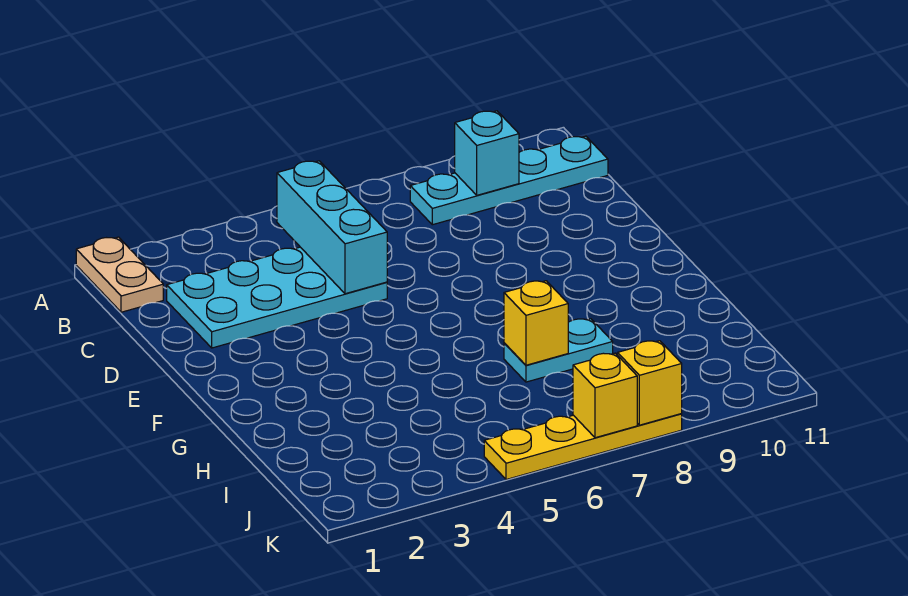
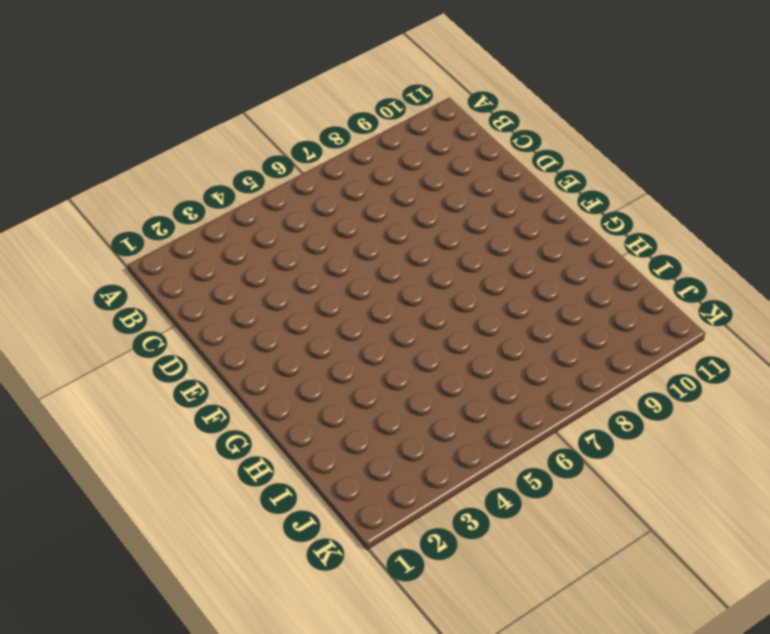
none -> tan plate A1:B1 level 1
none -> cyan plate B8:B11 level 1

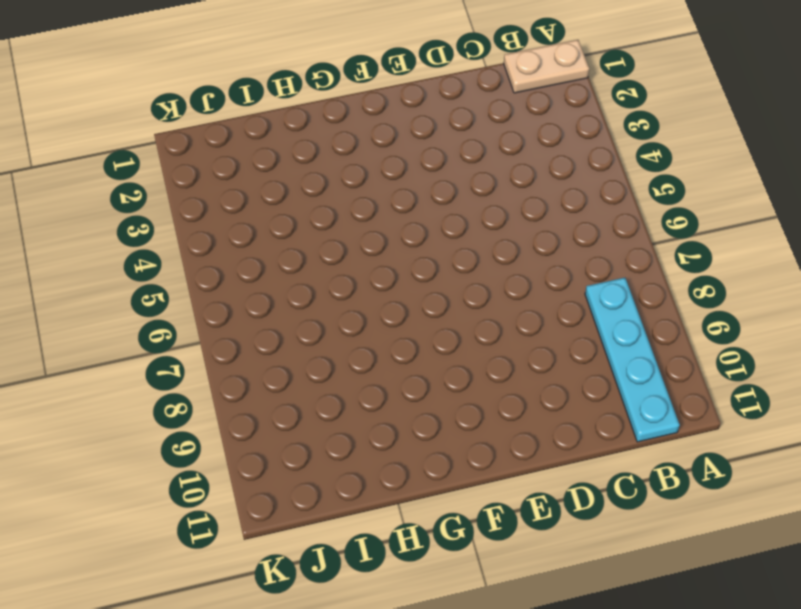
none -> cyan plate C2:D5 level 1
none -> cyan plate H7:H8 level 1

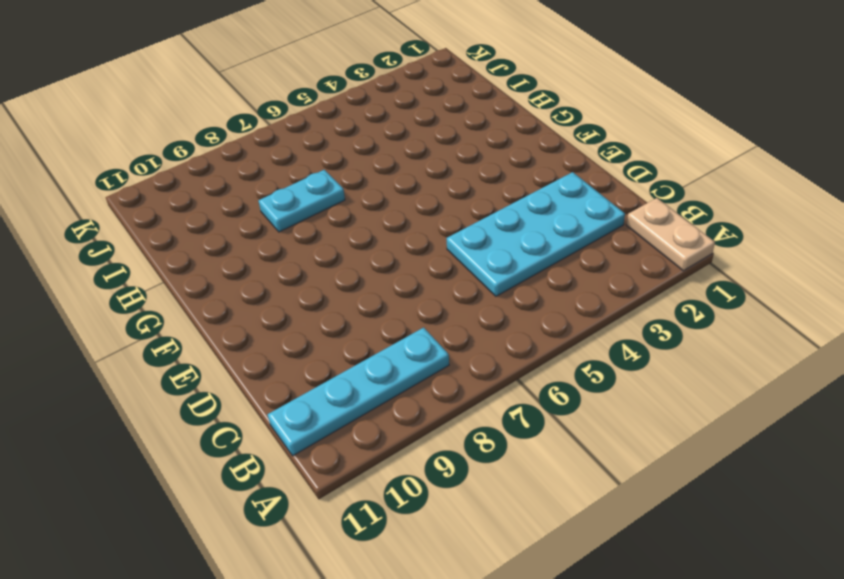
none -> yellow plate K5:K8 level 1
none -> cyan brick B5:D5 level 2

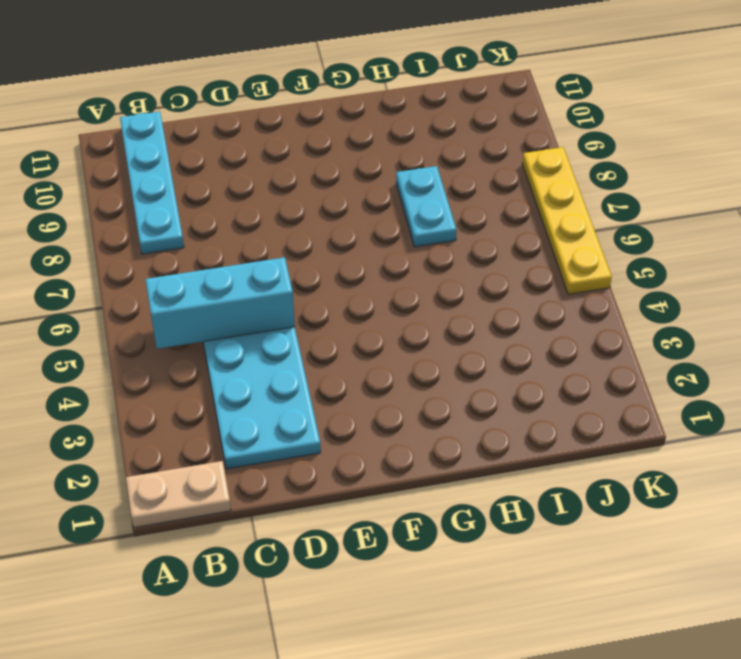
none -> cyan brick B9 level 2
none -> yellow brick H7 level 2

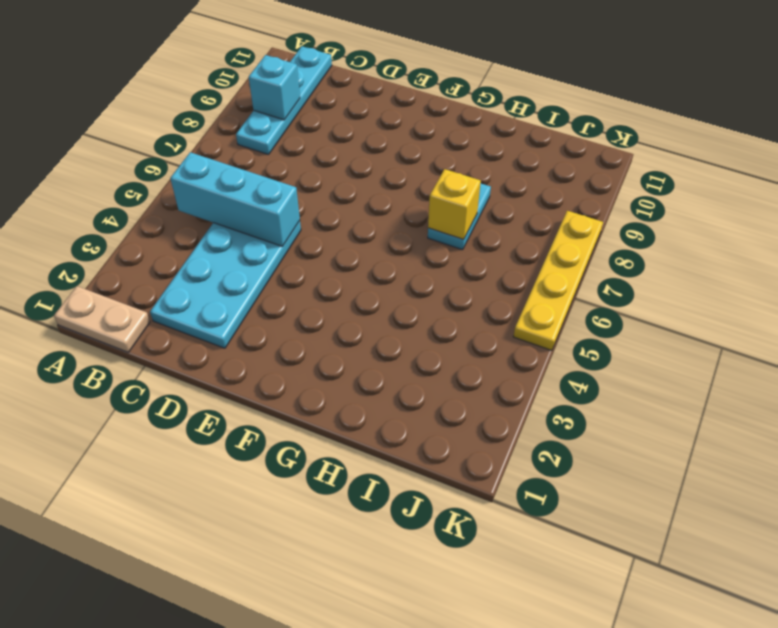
none -> yellow brick K7 level 2
none -> yellow brick K8 level 2

